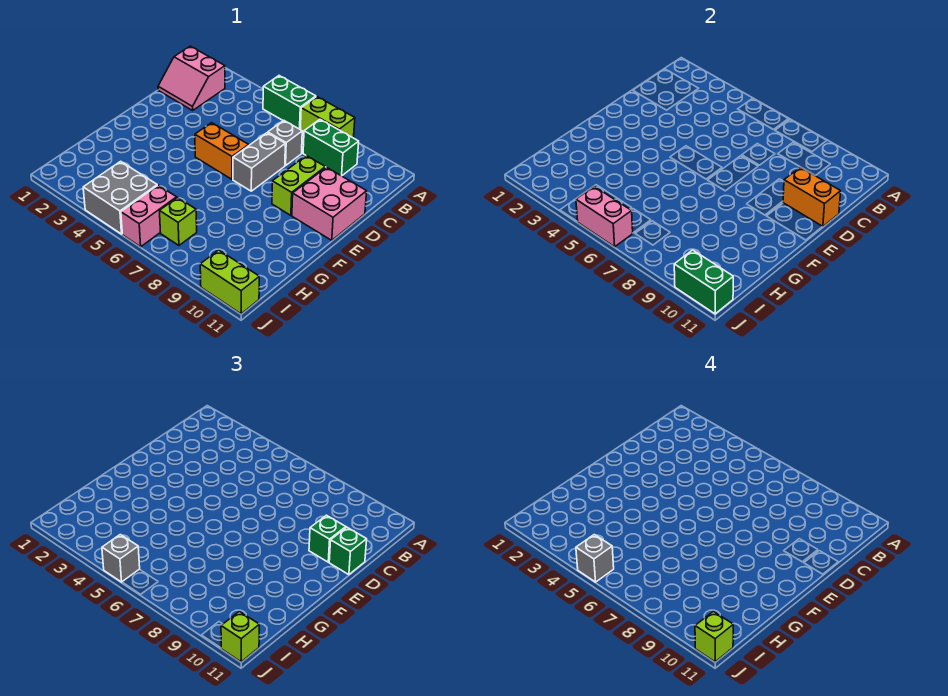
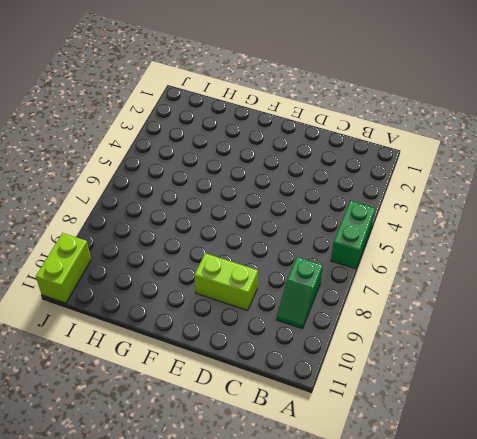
green slope B8:B9 level 1 top 8 -> green brick B8:B9 level 1
none -> lime brick A7:A8 level 1
none -> pink slope B1:C2 level 1 top B
none -> grey brick C7 level 1

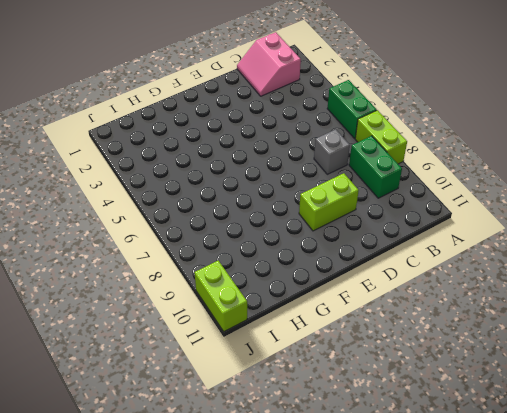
none -> grey brick D7:E7 level 1
none -> pink brick D10:E11 level 1
none -> orange brick E5:E6 level 1

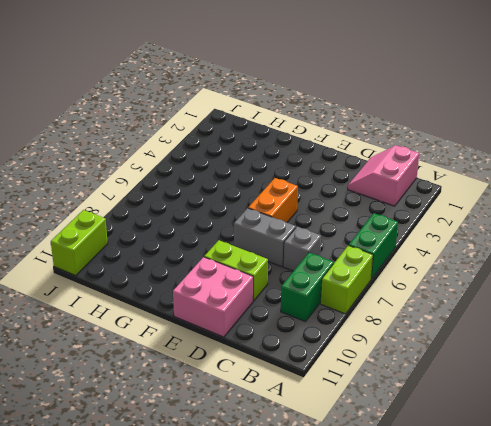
none -> grey brick I4:J5 level 1
none -> pink brick I6:J6 level 1
none -> lime brick I7 level 1

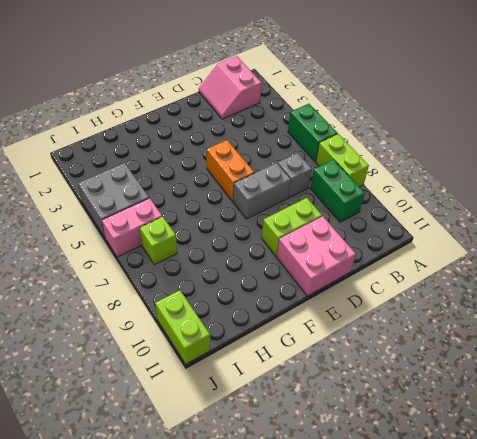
none -> orange brick D10:D11 level 2
none -> pink brick J5:J6 level 2
none -> green brick J10:J11 level 2

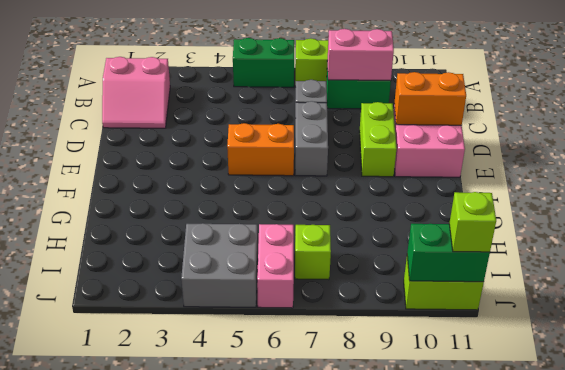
pink brick B8:B9 level 2 -> pink brick J5:J6 level 2
none -> green brick D10 level 3
none -> green brick D11 level 3
none -> grey brick J5 level 3

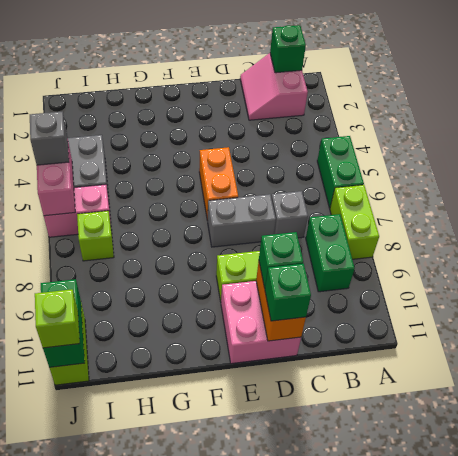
green brick B1 level 2 -> none
none -> grey brick J5 level 4
none -> lime brick J11 level 4

